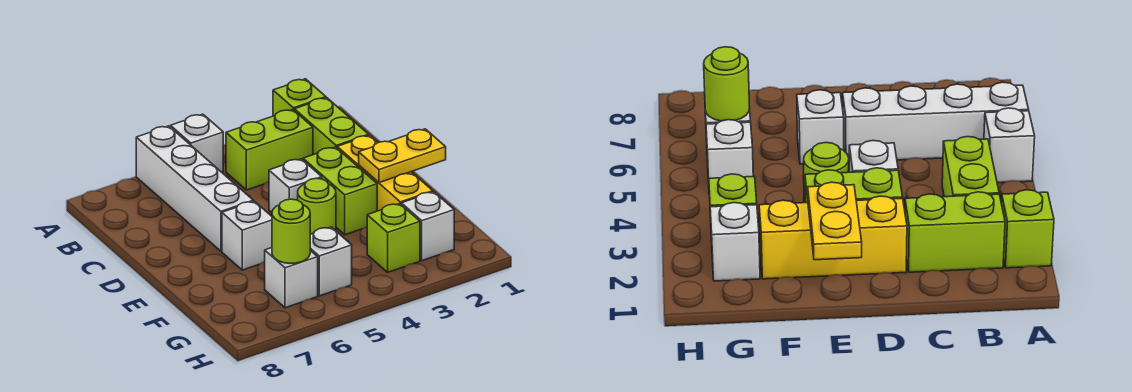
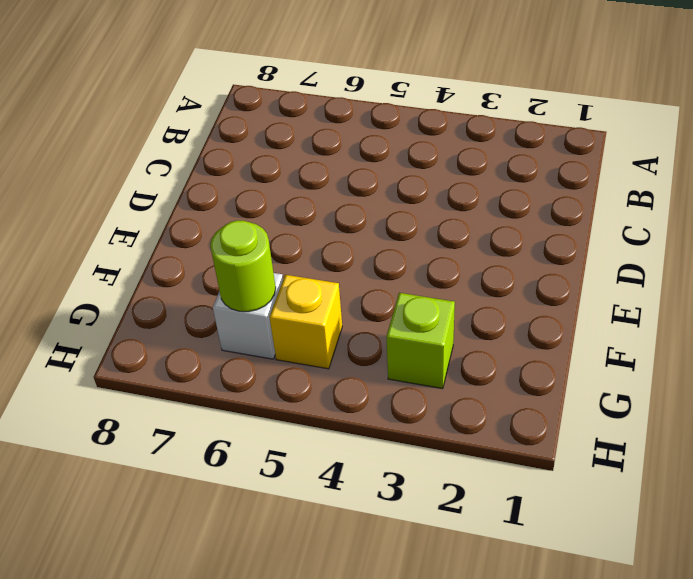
yellow brick G5 level 1 -> white brick G5 level 1
none -> lime brick A2 level 1
none -> white brick A5 level 1
none -> white brick A6:D6 level 1

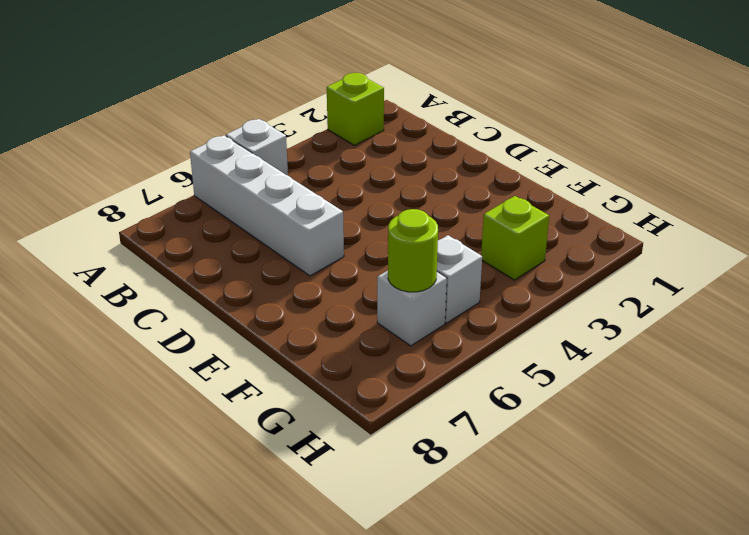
none -> lime brick B2:C2 level 1
none -> lime brick B3:B4 level 1
none -> yellow brick D2:F2 level 1

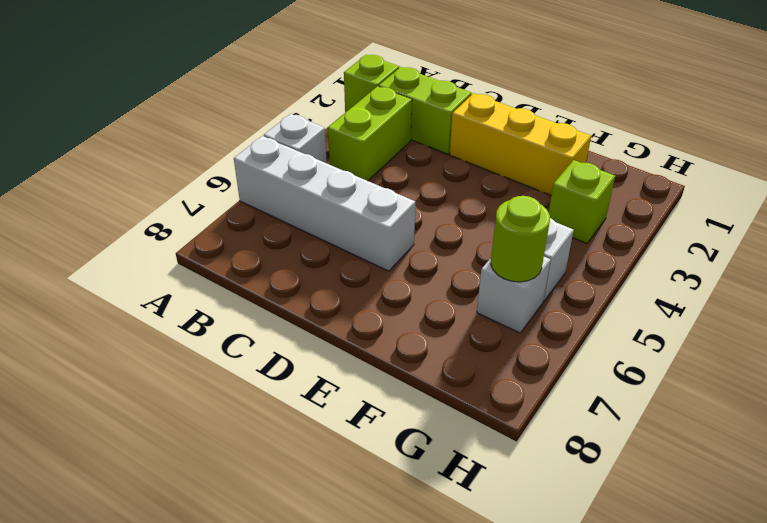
none -> lime brick D3:E3 level 1
none -> white brick D4 level 1
none -> lime round brick E4 level 1

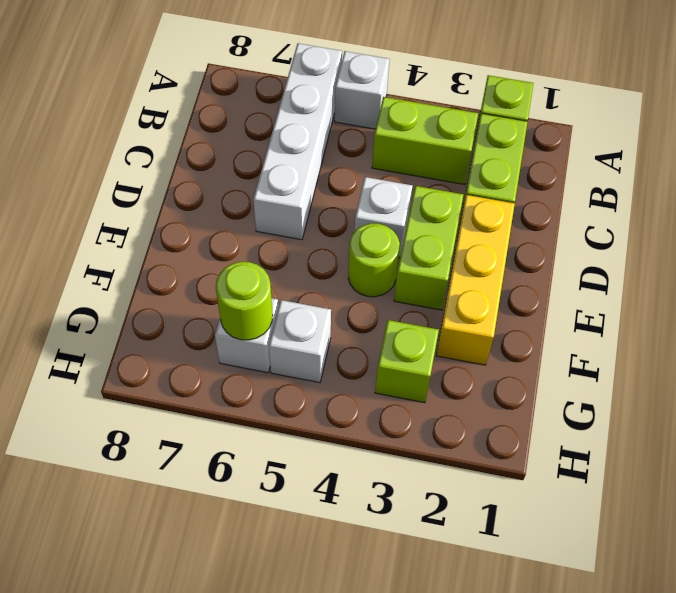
none -> white brick E6 level 1
none -> white brick G2 level 1
none -> yellow plate E1:E2 level 2

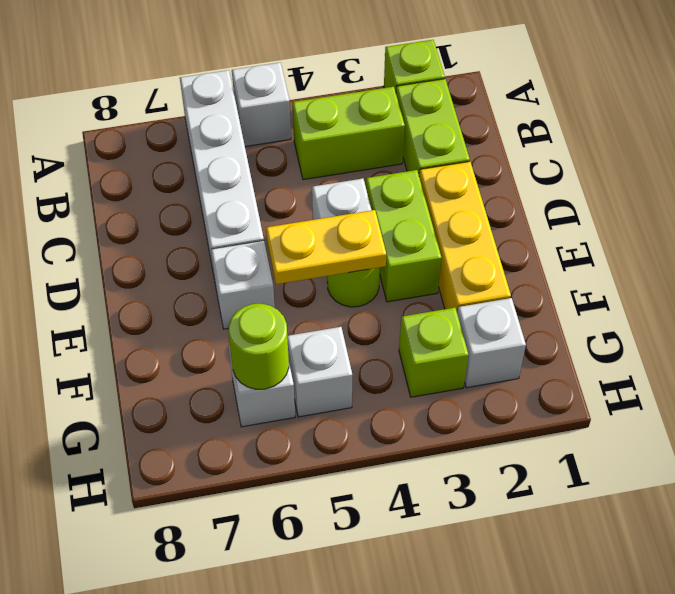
yellow plate E4:E5 level 2 -> yellow plate E1:E2 level 2

